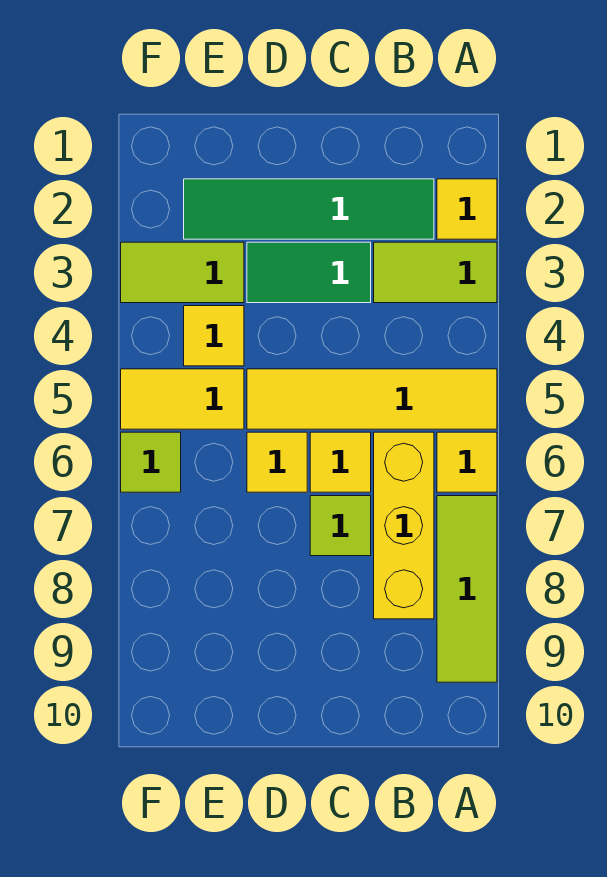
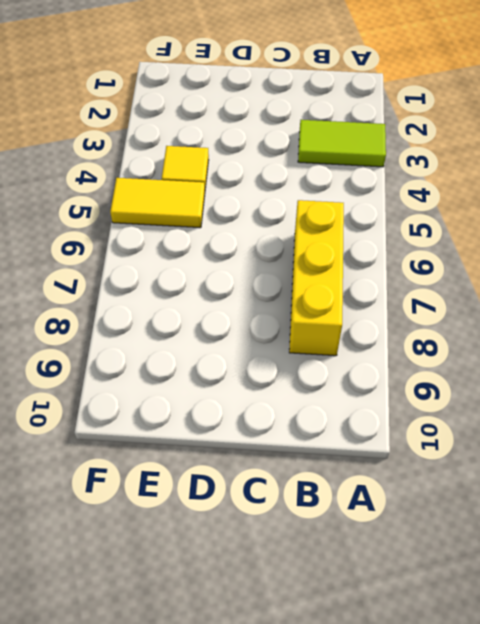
none -> yellow tile A2 level 1
none -> yellow tile A5:D5 level 1
none -> yellow tile A6 level 1

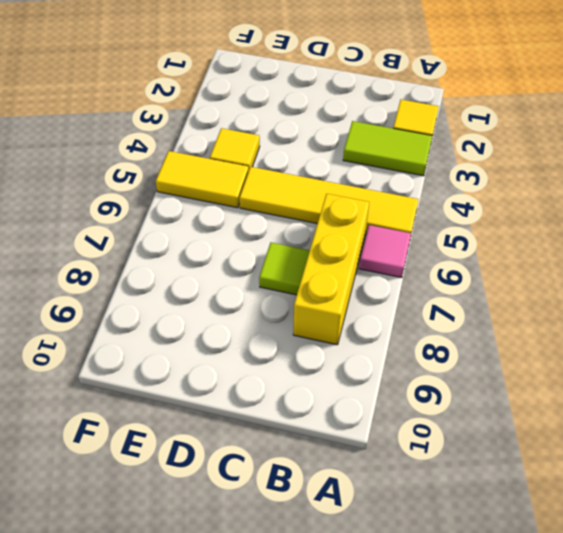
pink tile A6 level 1 -> yellow tile A6 level 1
none -> lime tile A7:A9 level 1
none -> green tile B2:E2 level 1
none -> green tile C3:D3 level 1

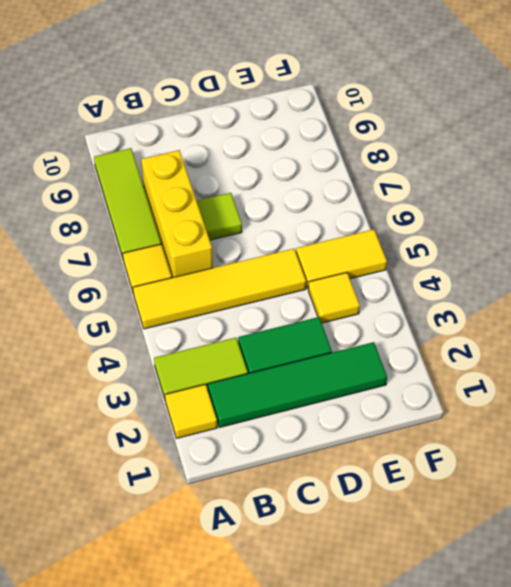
none -> yellow tile C6 level 1
none -> yellow tile D6 level 1
none -> lime tile E3:F3 level 1

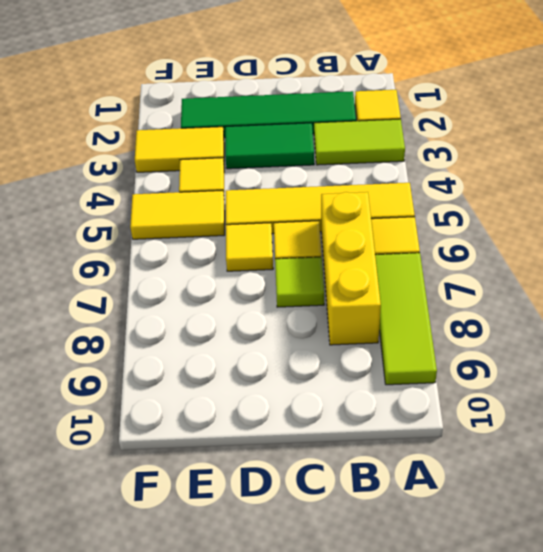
yellow tile E3:F3 level 1 -> lime tile E3:F3 level 1
none -> lime tile F6 level 1

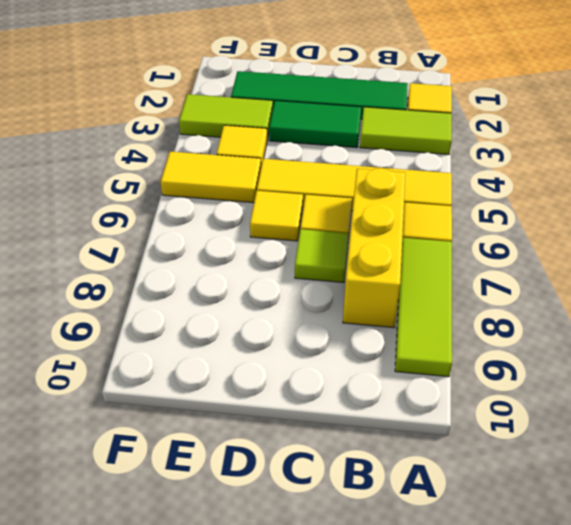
none -> lime tile F6 level 1

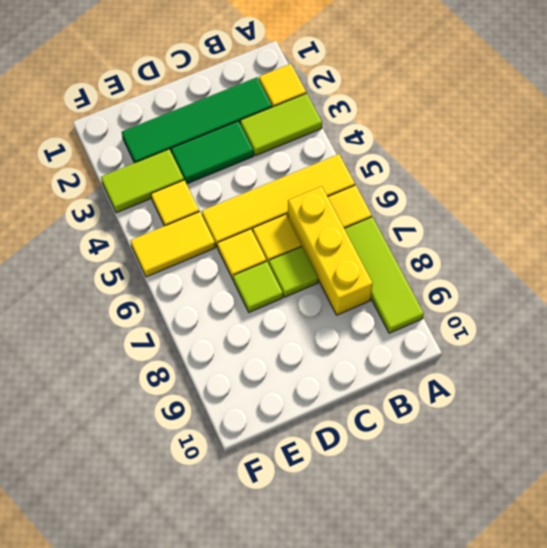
lime tile D7 level 1 -> lime tile F6 level 1

